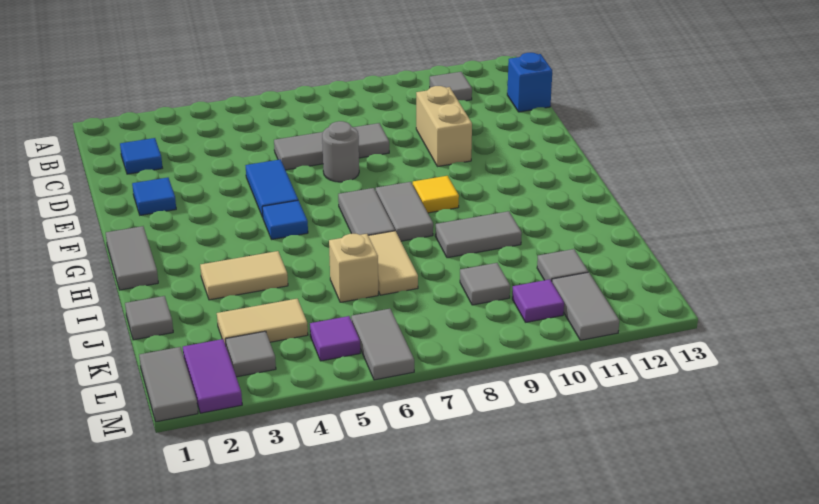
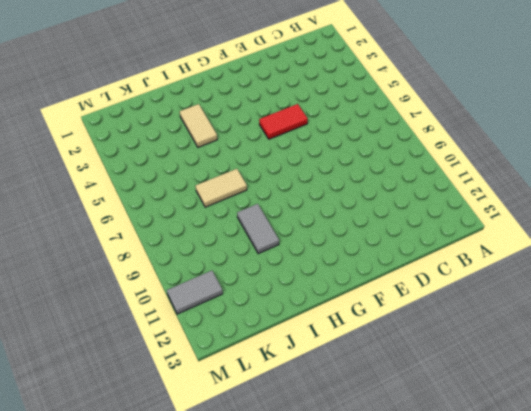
red tile E5:F5 level 1 -> blue tile E5:F5 level 1
none -> grey tile B11 level 1
none -> blue tile C2 level 1
none -> blue brick C13 level 1

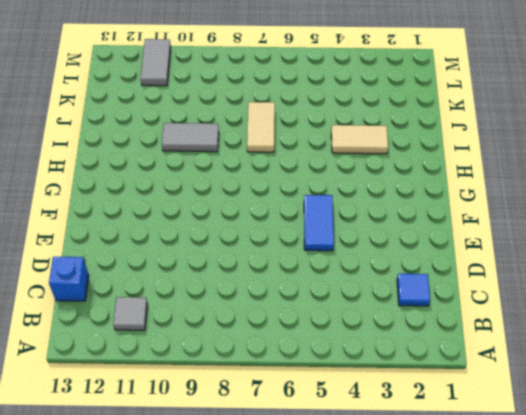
none -> grey tile D6:D8 level 1
none -> tan brick D10:E10 level 1
none -> blue tile E2 level 1

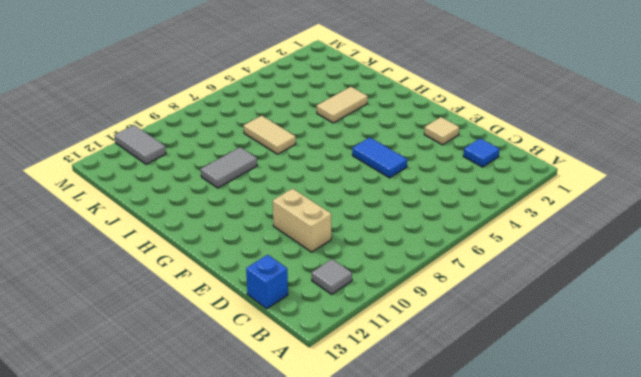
tan tile E2 level 1 -> blue tile E2 level 1
none -> grey tile D6:D8 level 1
none -> grey round brick E7 level 1
none -> grey tile G1:H1 level 1

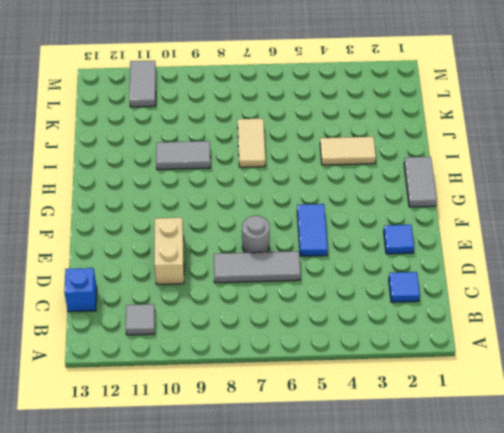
none -> blue tile G5 level 1
none -> grey tile G7:H7 level 1
none -> grey tile G8:H8 level 1

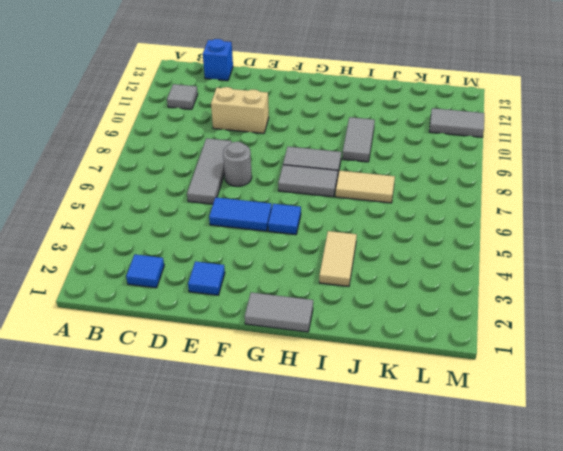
none -> yellow tile G9 level 1
none -> grey tile J1 level 1
none -> tan brick J6 level 1

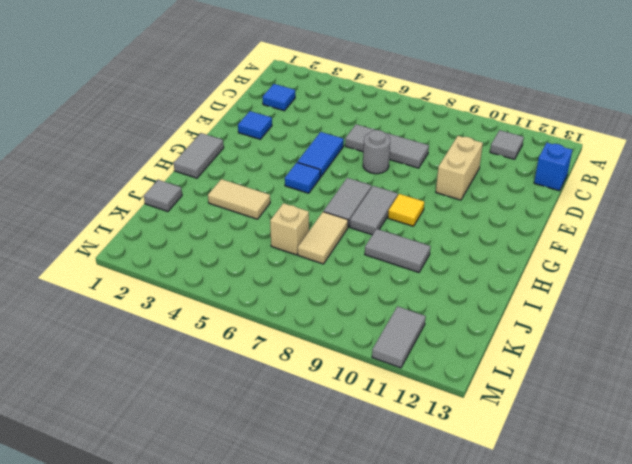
none -> tan tile K3:K4 level 1
none -> grey tile K9 level 1
none -> grey tile K11 level 1

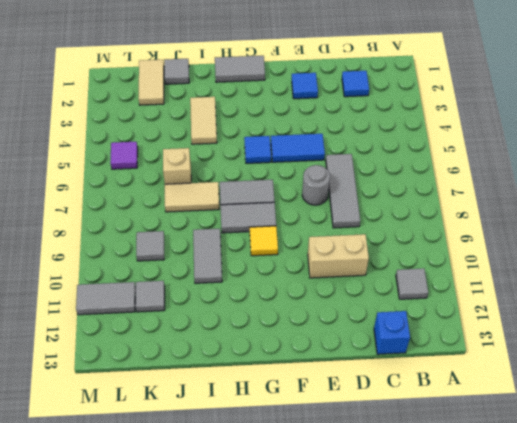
tan tile K1:K2 level 1 -> tan tile K3:K4 level 1
none -> grey tile L1:M1 level 1
none -> purple tile L2:M2 level 1
none -> grey tile L3 level 1

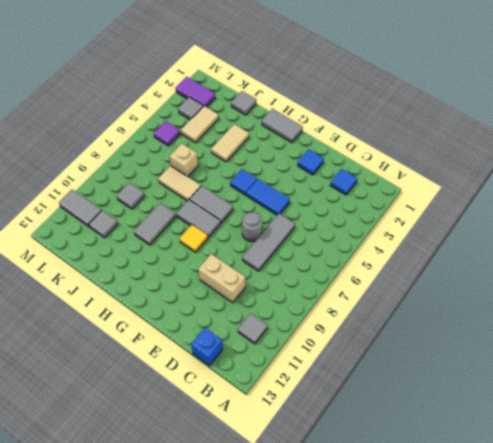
none -> grey tile L1:M1 level 1
none -> grey tile L6:M6 level 1
none -> purple tile L10 level 1

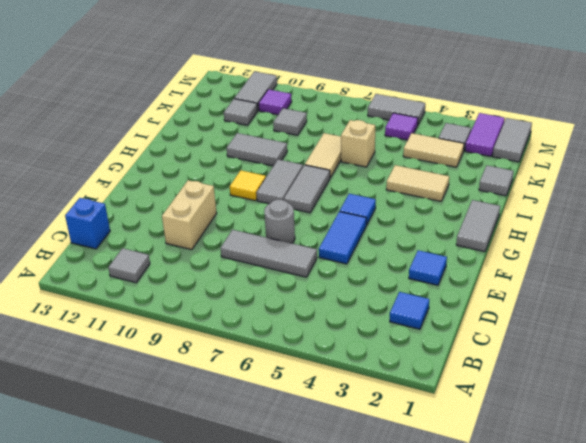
grey tile M5:M6 level 1 -> grey tile L6:M6 level 1

